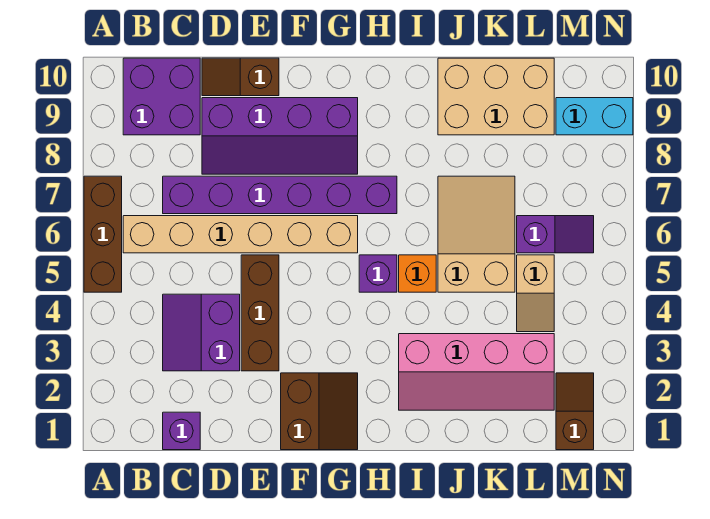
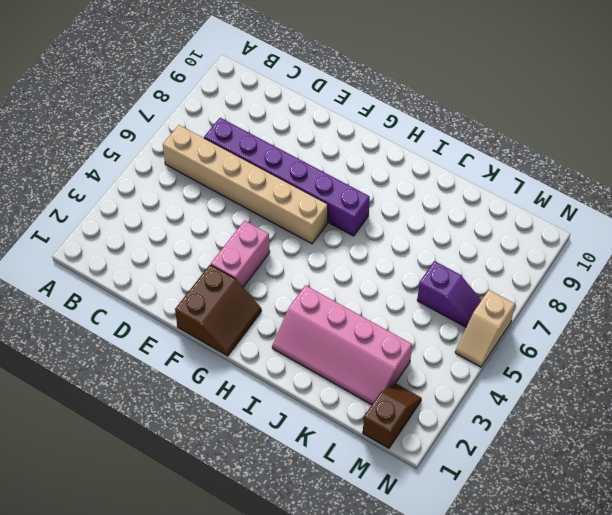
pink brick F3:F4 level 1 -> none
tan slope N5:N6 level 1 top 6 -> tan slope L4:L5 level 1 top 5
none -> brown brick A5:A7 level 1
none -> purple brick B9:C10 level 1
none -> purple brick C1 level 1

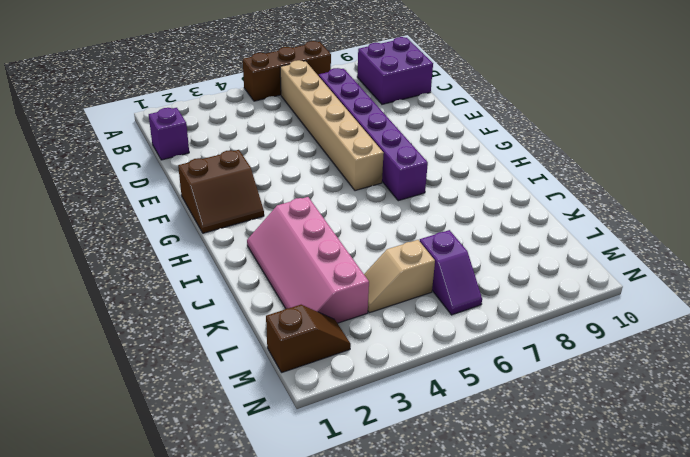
none -> purple slope C3:D4 level 1 top D
none -> purple slope D8:G9 level 1 top 9
none -> brown slope D10:E10 level 1 top E

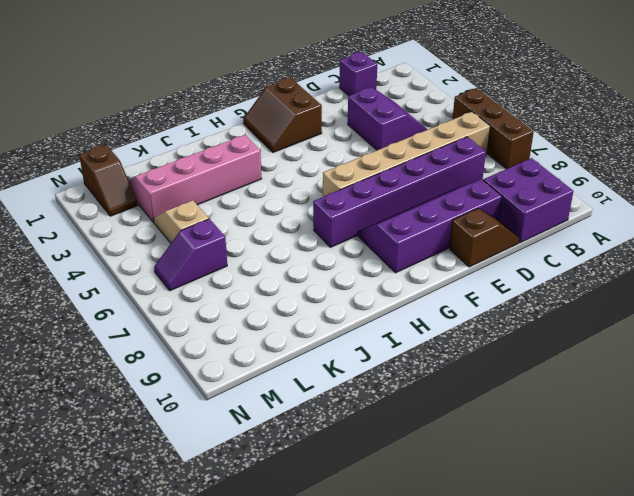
none -> brown brick E3:E5 level 1
none -> purple brick H5 level 1
none -> orange brick I5 level 1

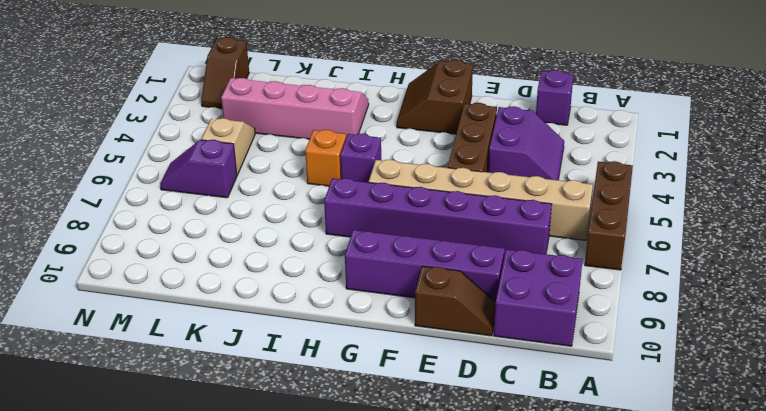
none -> tan slope J5:K7 level 1 top 5
none -> tan brick J9:L10 level 1
none -> cyan brick M9:N9 level 1

